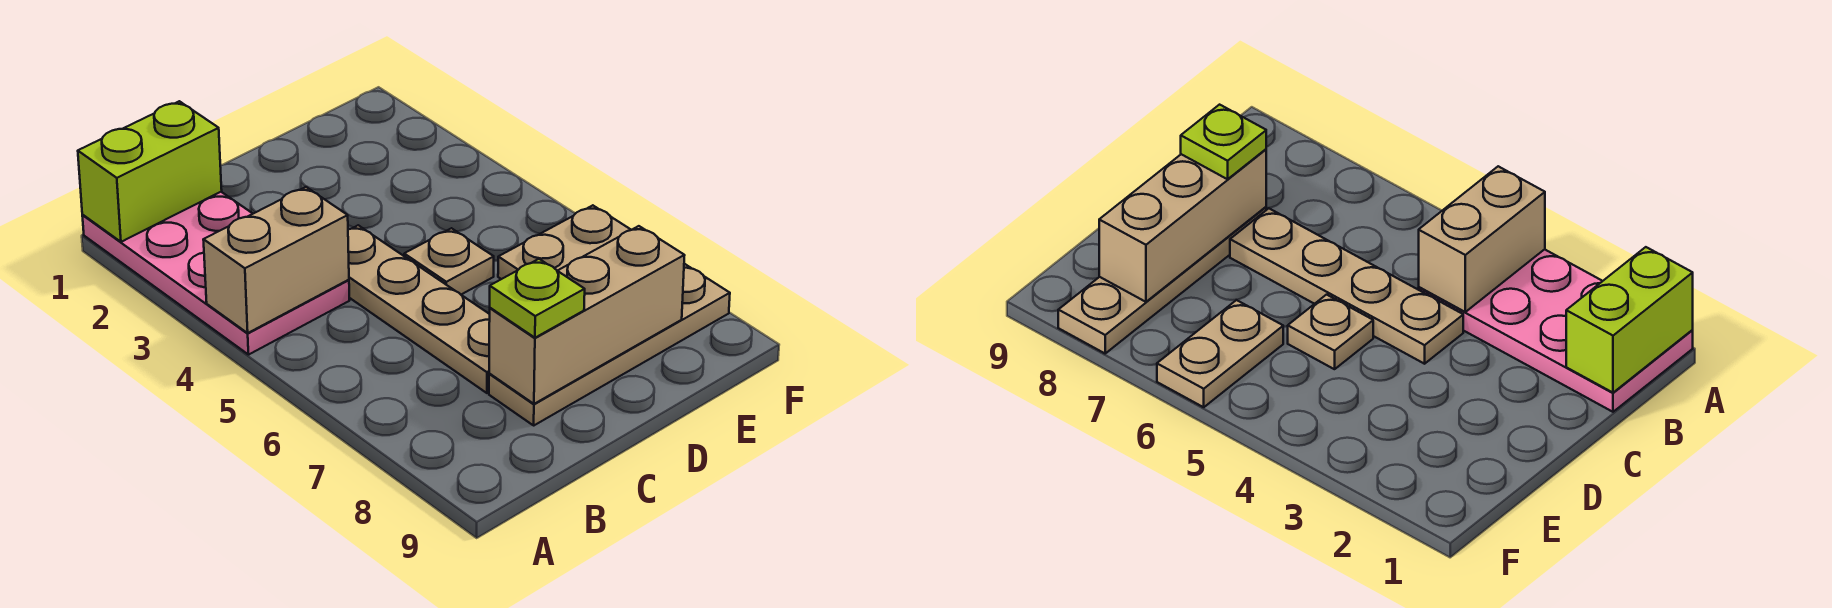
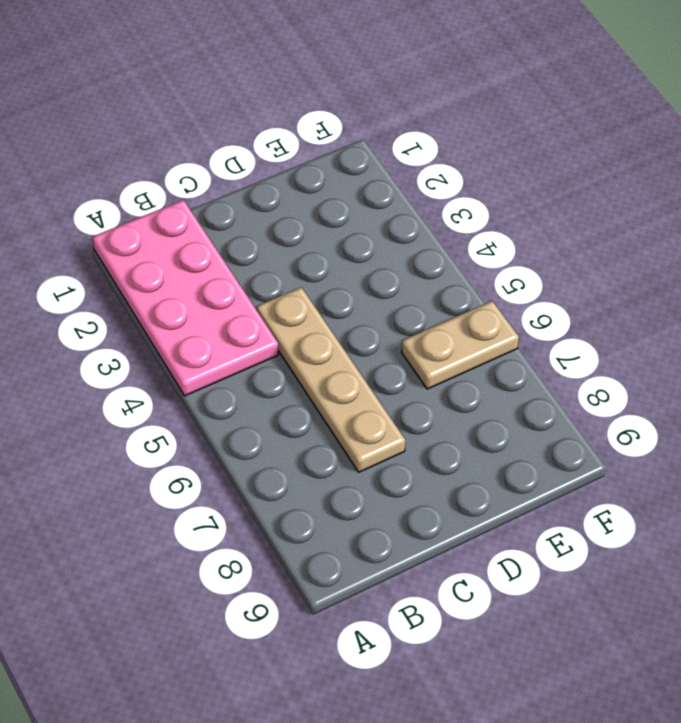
none -> tan plate C8:F8 level 1
none -> tan plate D5 level 1

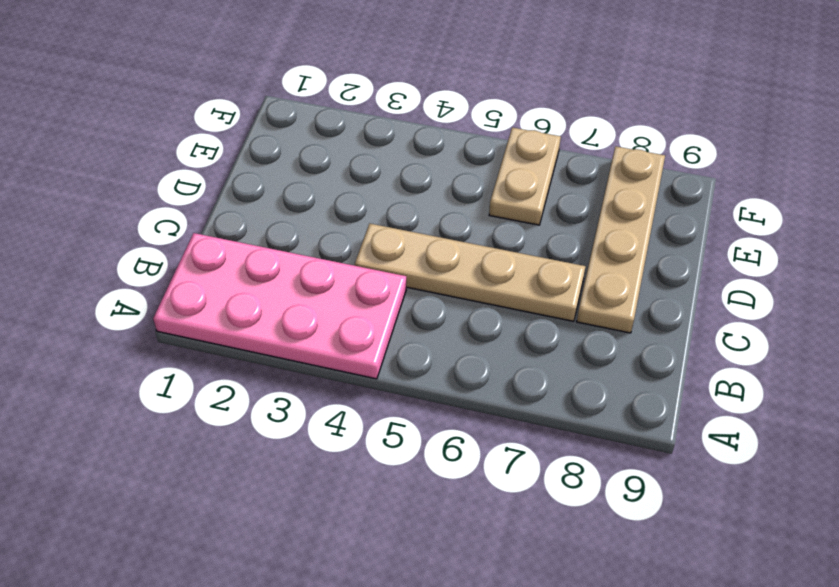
none -> tan plate D5 level 1
none -> lime brick A1:B1 level 2

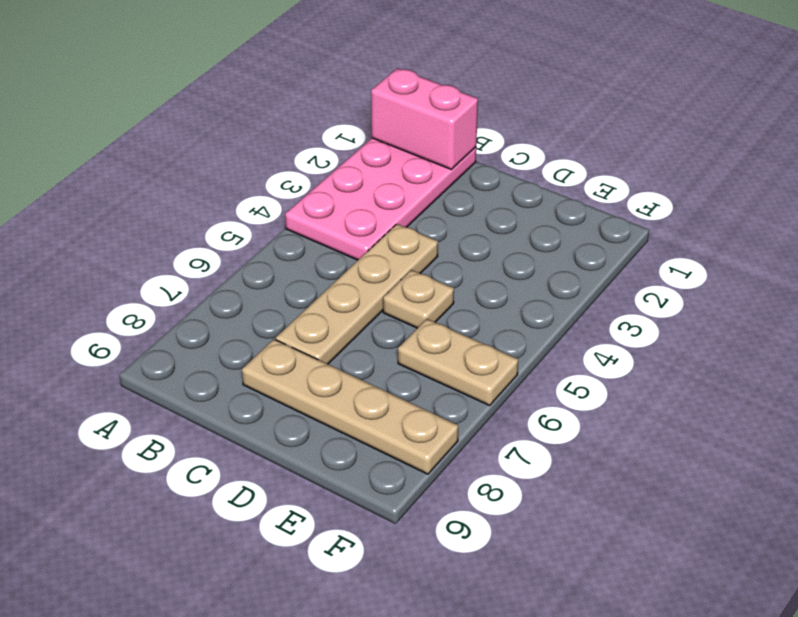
pink brick A1:B1 level 2 -> lime brick A1:B1 level 2
none -> tan brick A4:B4 level 2
none -> tan brick C8:E8 level 2

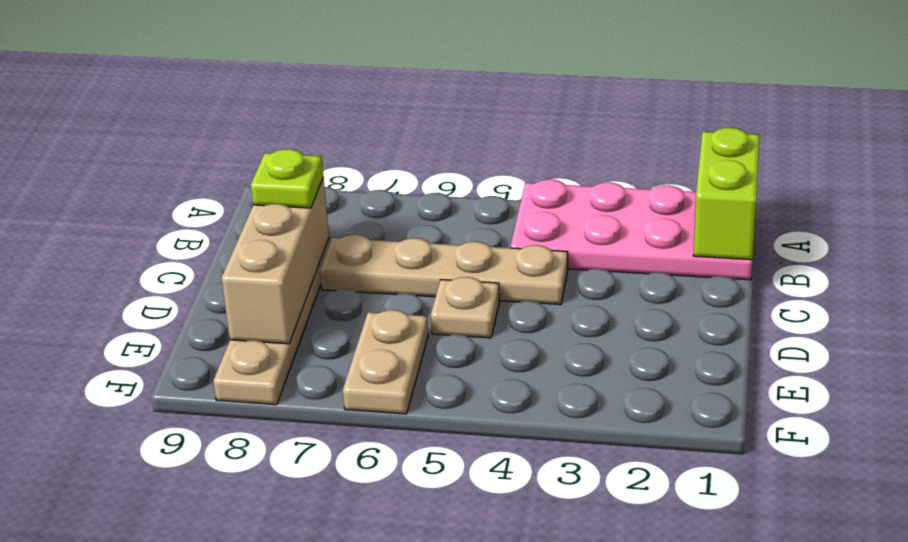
none -> tan brick A4:B4 level 2

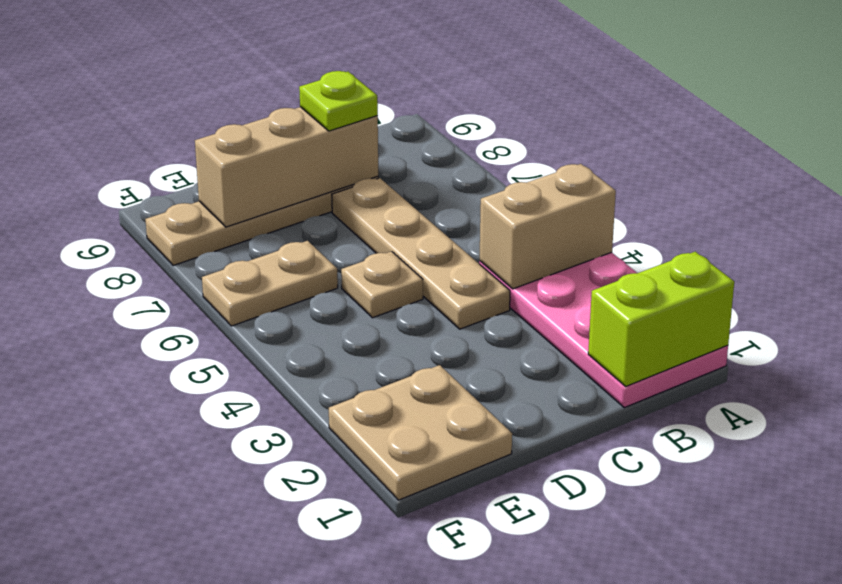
tan plate E1:F2 level 1 -> none

